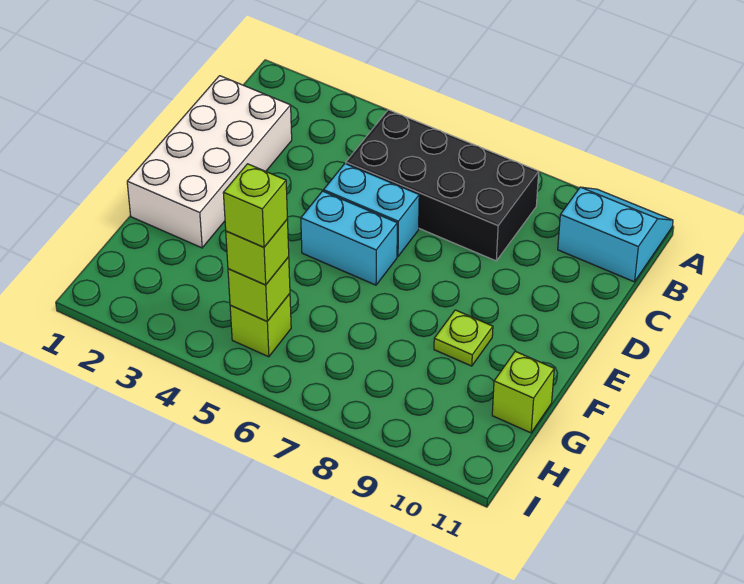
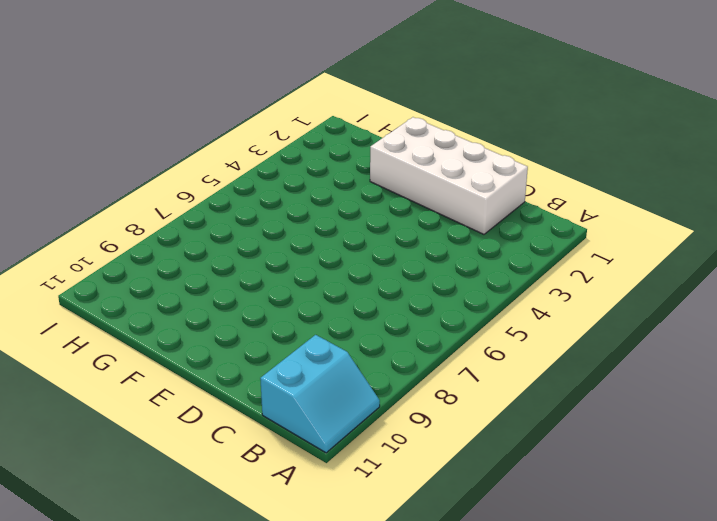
none -> black brick B5:C8 level 1
none -> cyan brick D5:D6 level 1

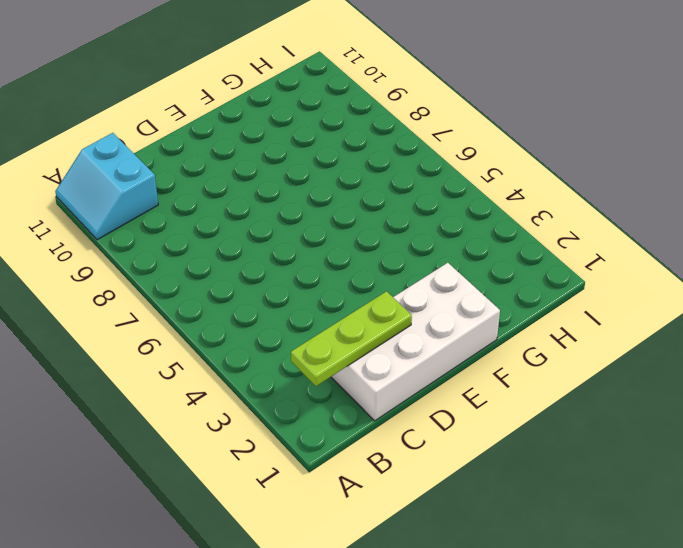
lime plate B2:D2 level 2 -> none
none -> black brick B5:C8 level 1
none -> cyan brick D5:D6 level 1

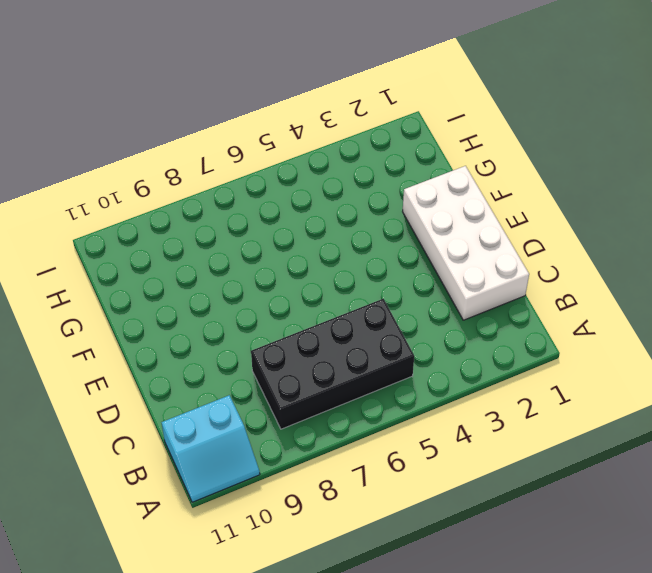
none -> cyan brick D5:D6 level 1
none -> cyan brick E5:E6 level 1

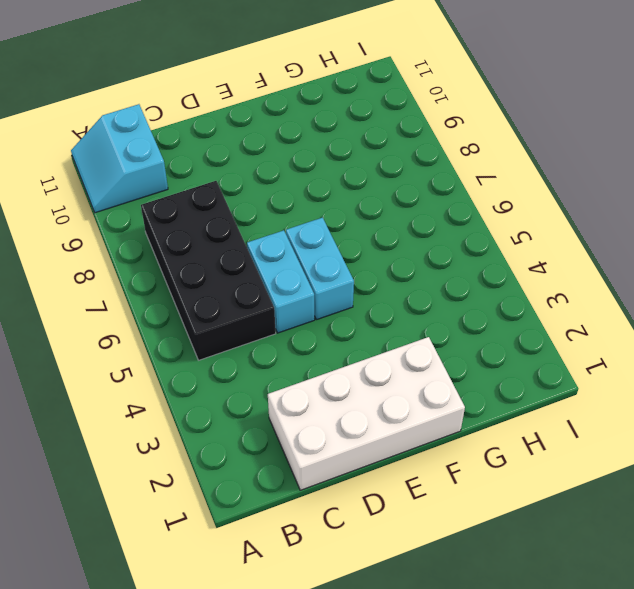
none -> lime plate F9 level 1
none -> lime brick G11 level 1

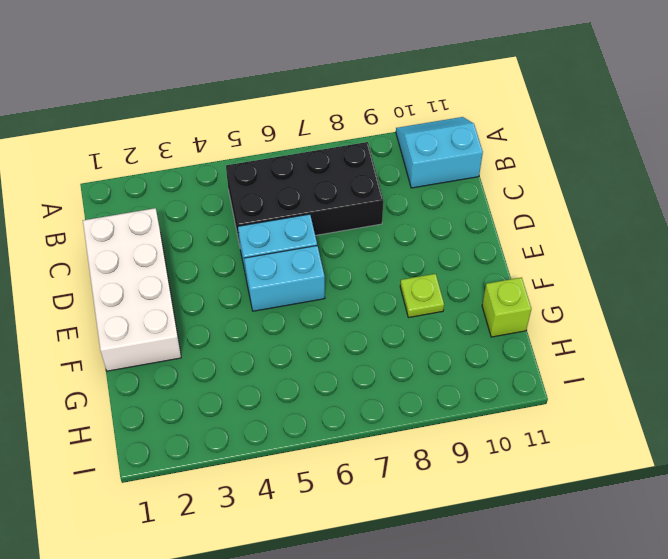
none -> lime brick H5 level 1
none -> lime brick H5 level 2

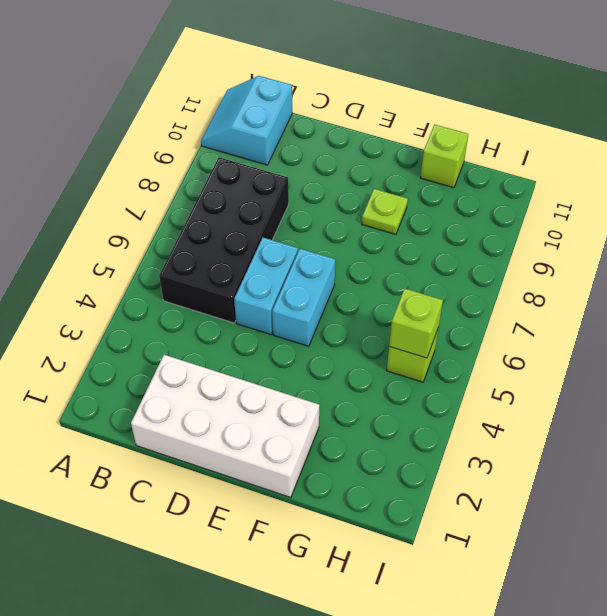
none -> lime brick H5 level 3
none -> lime brick H5 level 4

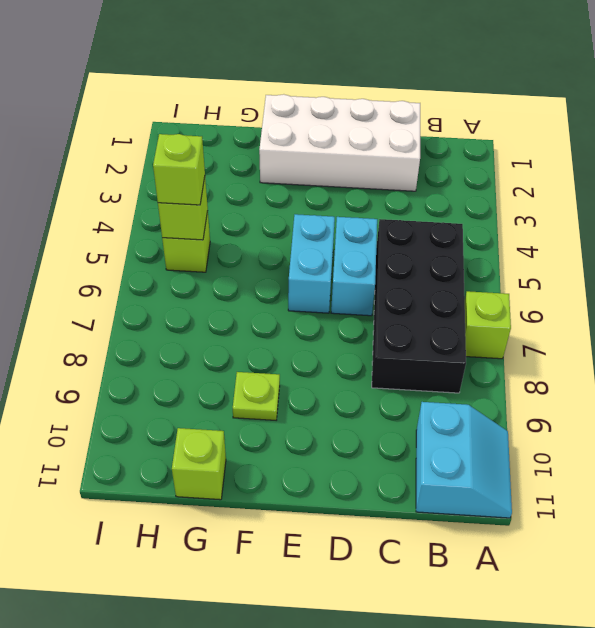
lime brick A7 level 1 -> lime brick H5 level 4

